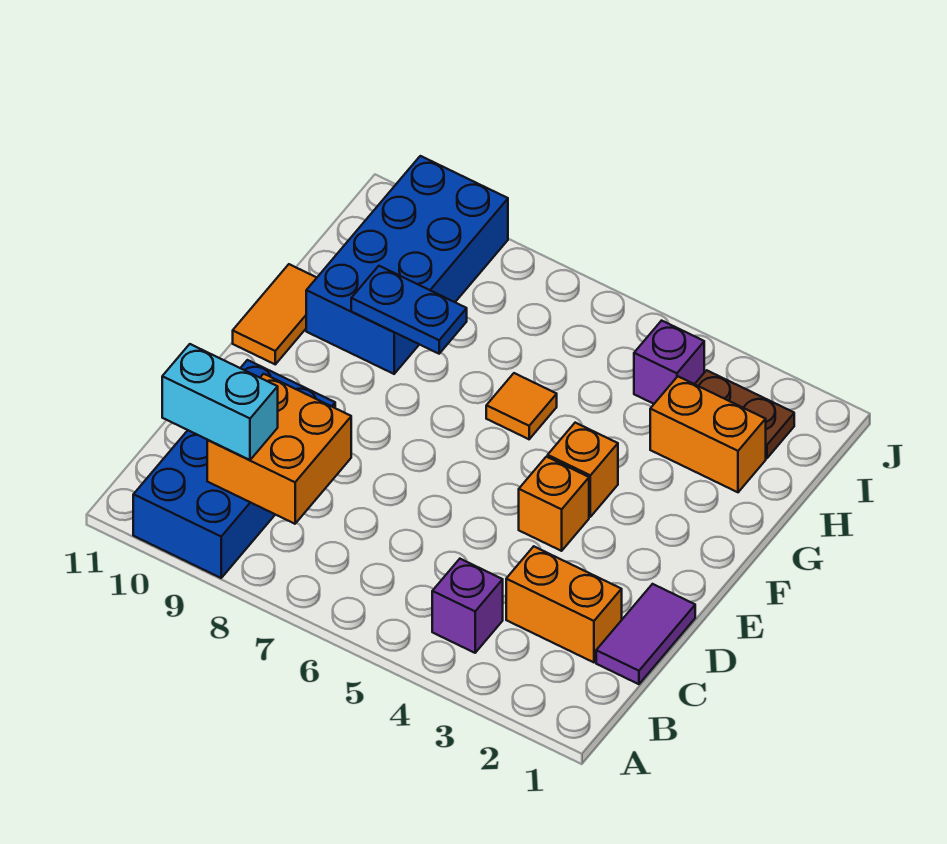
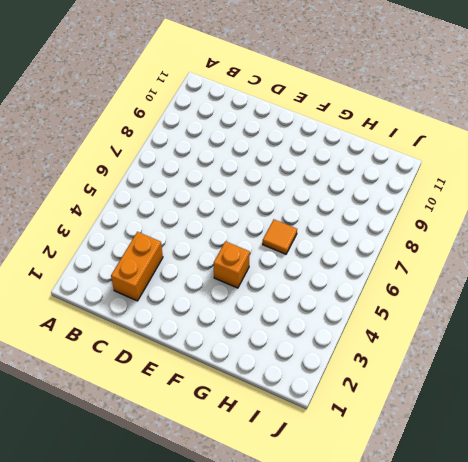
none -> blue brick A9:D10 level 1
none -> purple brick B4 level 1
none -> purple tile C1:D1 level 1

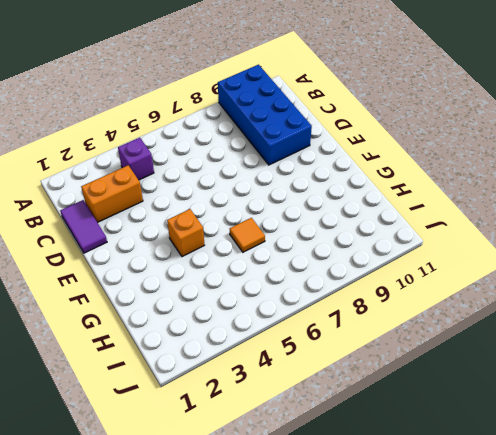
none -> orange brick E4 level 1
none -> orange tile F11:G11 level 1
none -> blue brick G9:J10 level 1

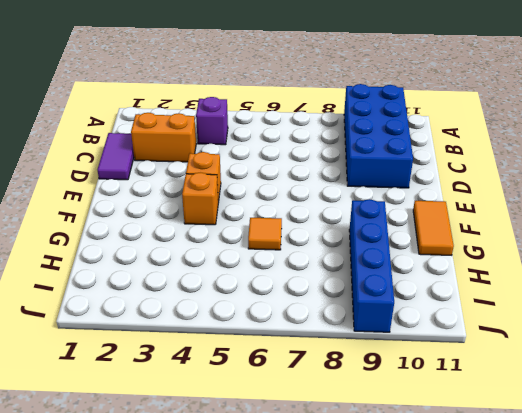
blue brick G9:J9 level 1 -> blue brick G9:J10 level 1
none -> orange brick H2:H3 level 1
none -> brown plate I2:I3 level 1
none -> purple brick I4 level 1

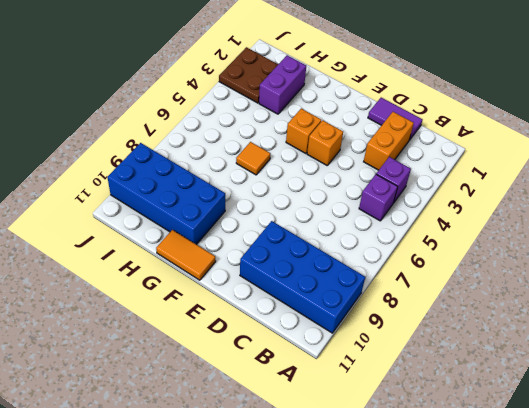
purple brick B5 level 1 -> purple brick I4 level 1
purple brick H2:H3 level 1 -> orange brick H2:H3 level 1
brown plate I2:J3 level 1 -> brown plate I2:I3 level 1
none -> orange brick B8:C9 level 2
none -> blue plate G8:G9 level 2
none -> cyan brick B9:B10 level 3

